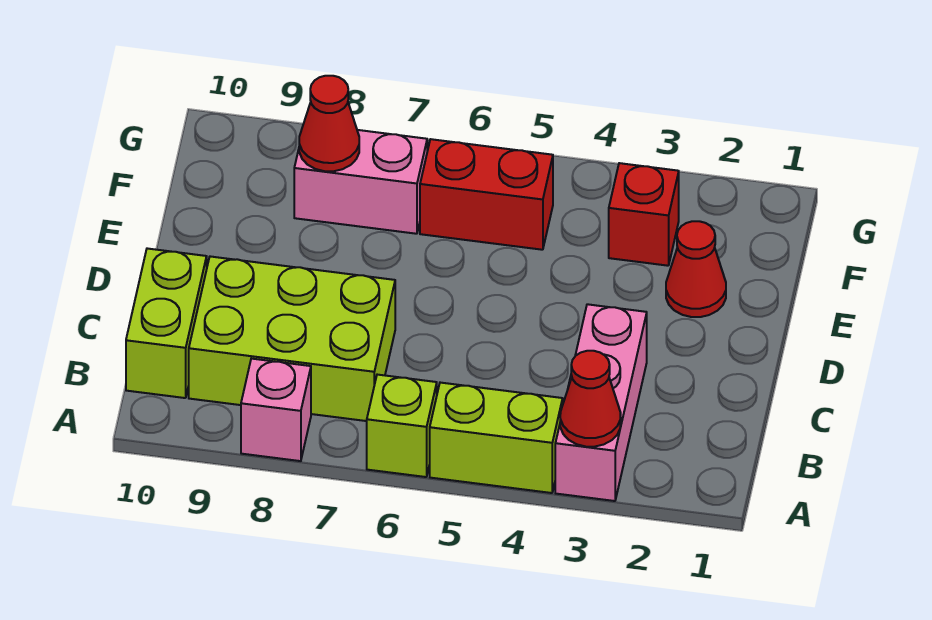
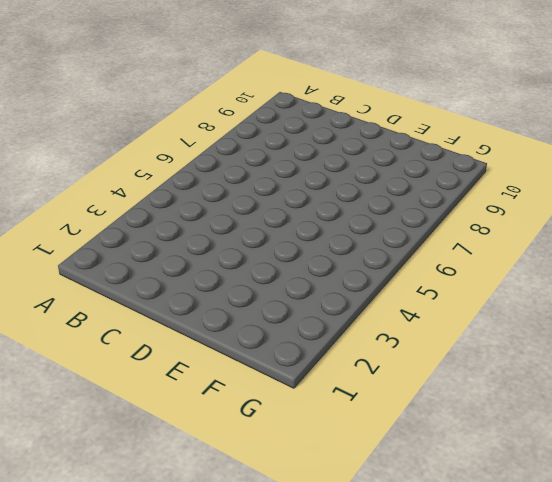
none -> pink brick A3:C3 level 1
none -> lime brick A4:A5 level 1
none -> lime brick A6 level 1

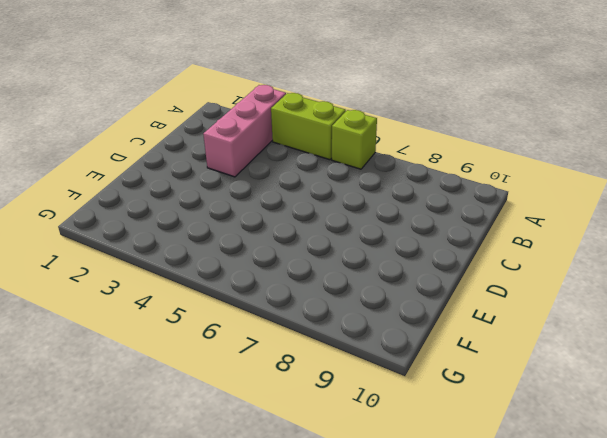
none -> pink brick A8 level 1
none -> lime brick B7:C9 level 1
none -> lime brick B10:C10 level 1

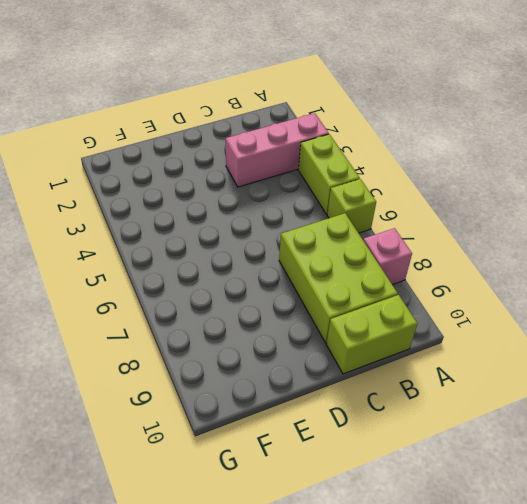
none -> red cone E2 level 1
none -> red brick F3 level 1
none -> red brick F5:F6 level 1

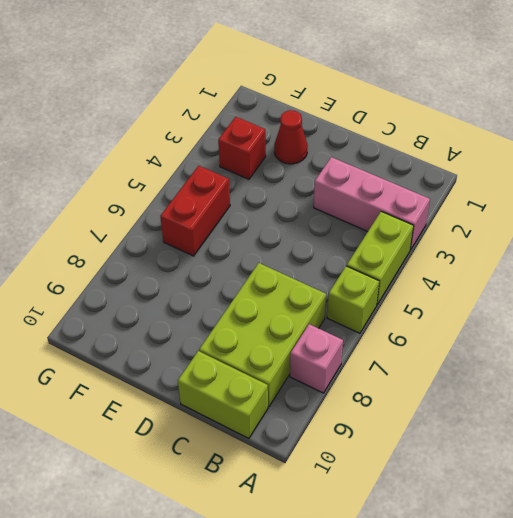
none -> pink brick F7:F8 level 1
none -> red cone A3 level 2
none -> red cone F8 level 2

